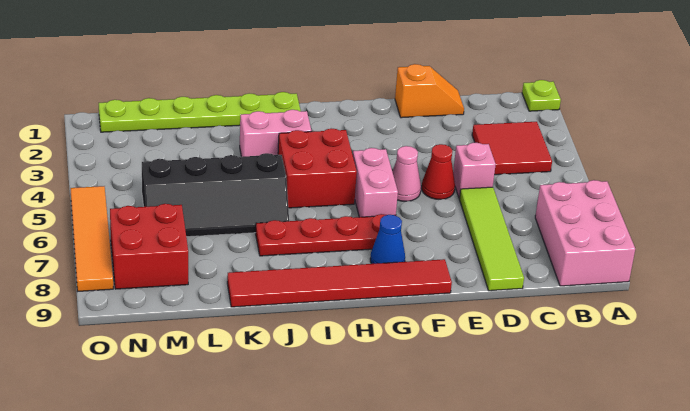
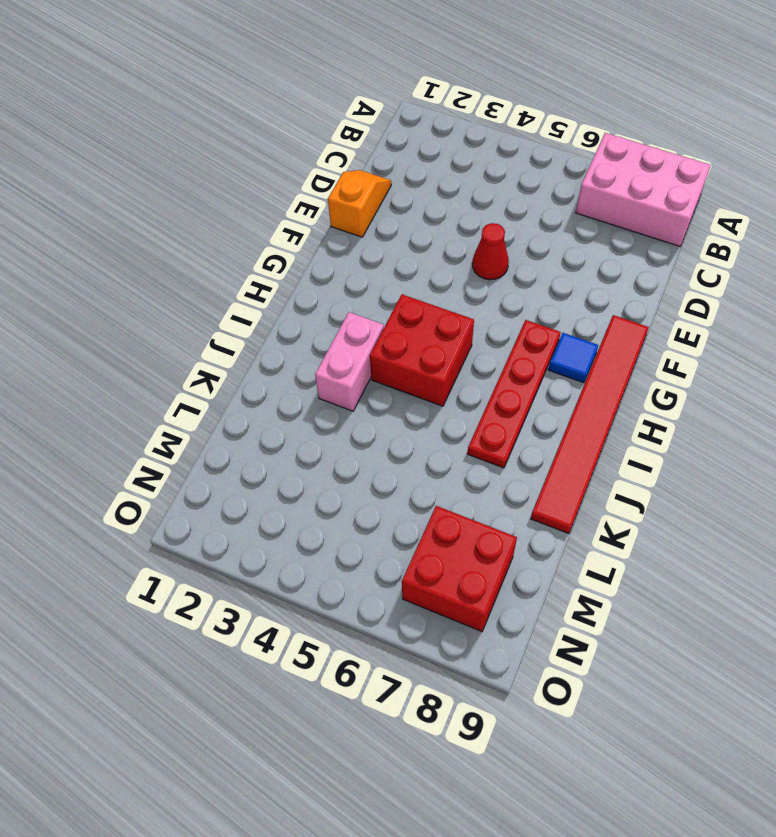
blue tile G8 level 1 -> blue cone G8 level 1
none -> lime plate A1 level 1
none -> red tile B3:C4 level 1
none -> pink brick D5 level 1

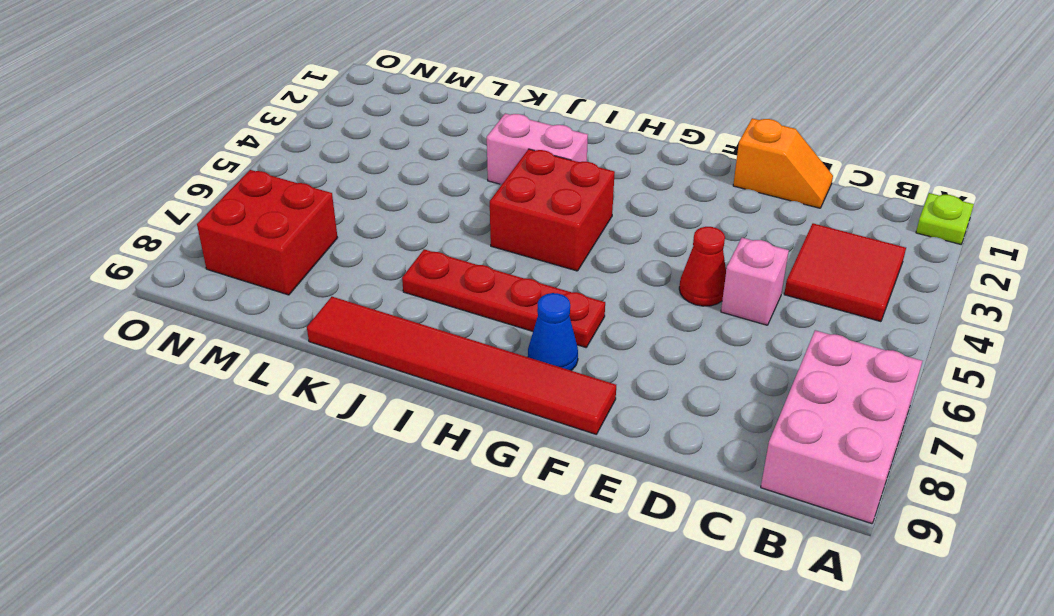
none -> lime tile D6:D9 level 1
none -> pink cone F5 level 1
none -> pink brick G5:G6 level 1

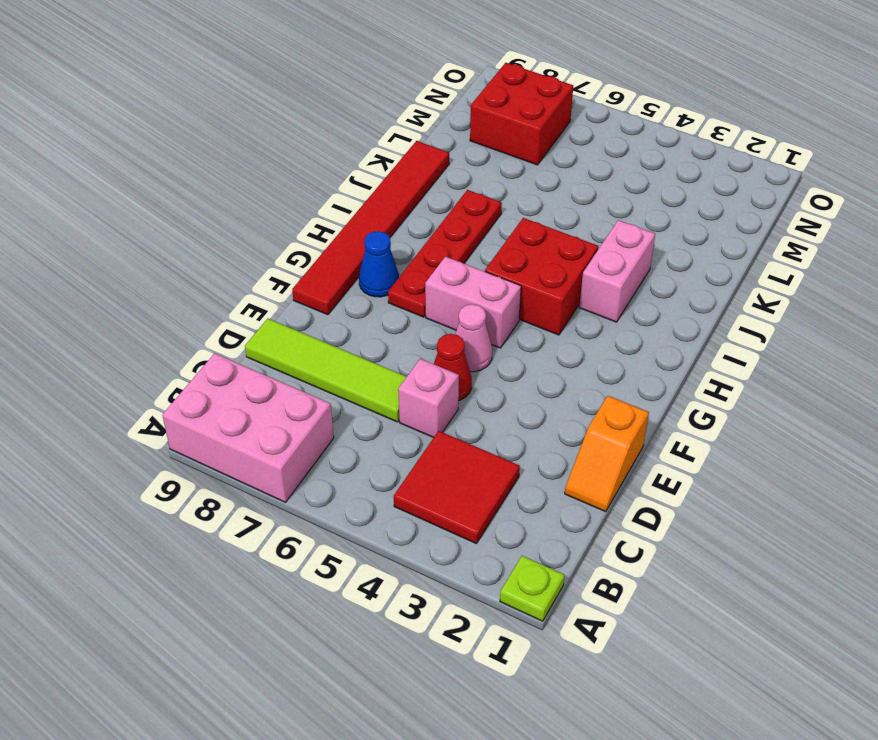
none -> lime plate I1:N1 level 1
none -> black slope J5:M6 level 1 top 5
none -> orange tile O5:O8 level 1

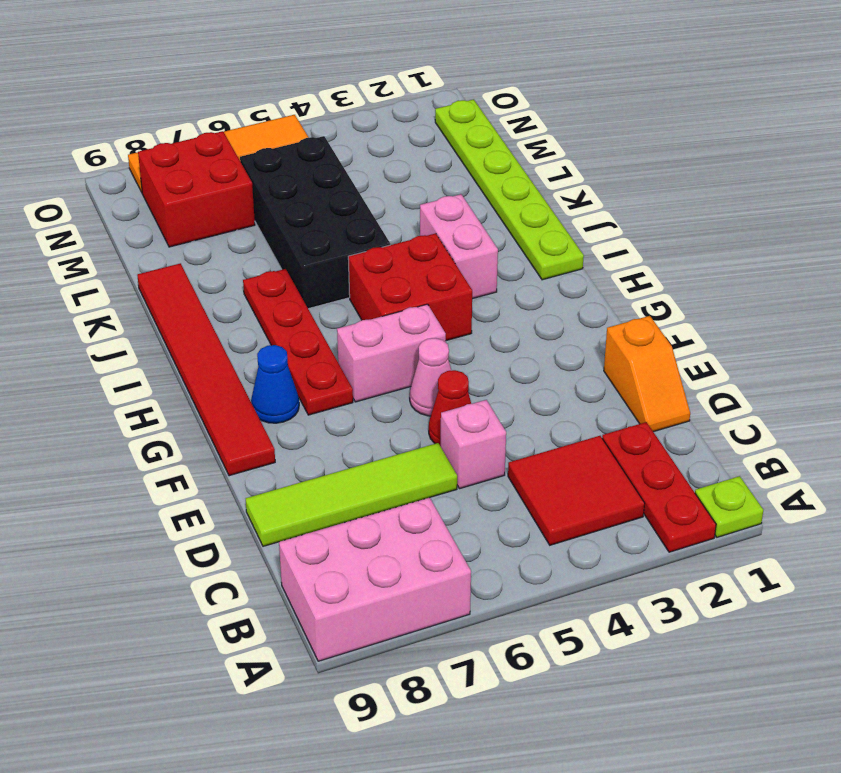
red plate A2:C2 level 1 -> none
black brick J5:M6 level 1 -> black slope J5:M6 level 1 top 5

